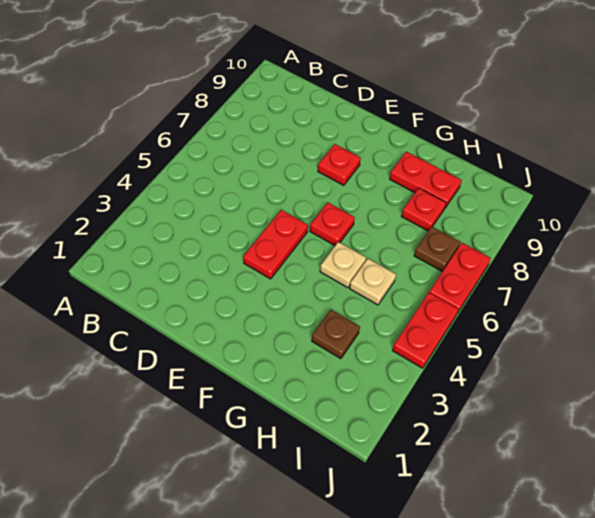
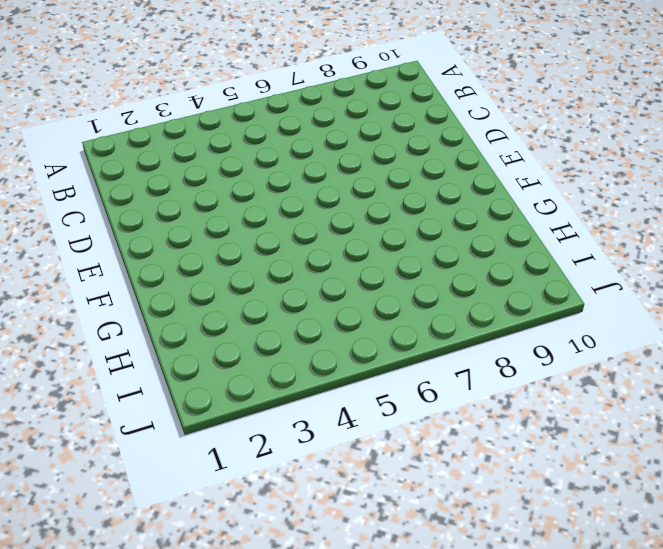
none -> red plate E4:E5 level 1
none -> red plate E8 level 1

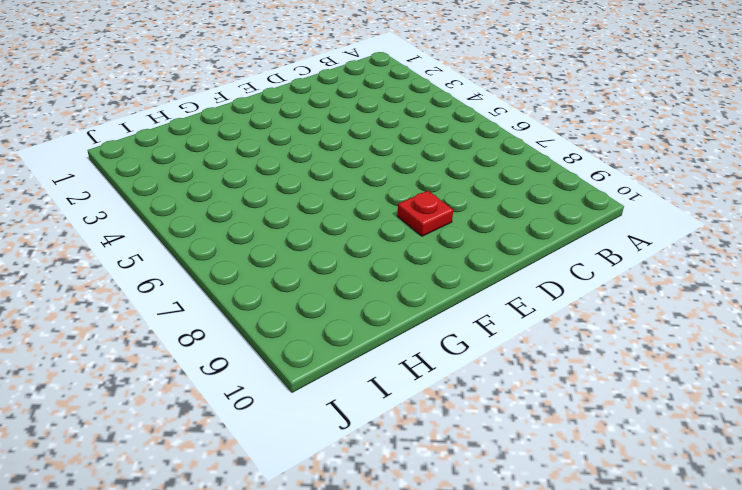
none -> red plate E4:E5 level 1
none -> red plate F6 level 1

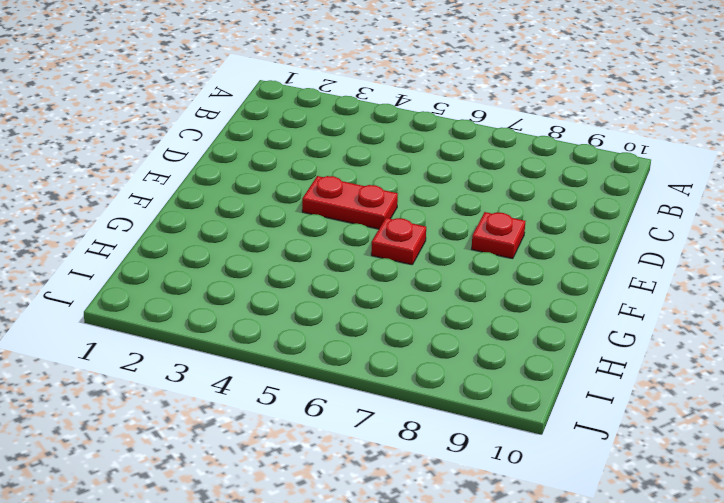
none -> tan plate G5 level 1
none -> red plate G9:H9 level 1

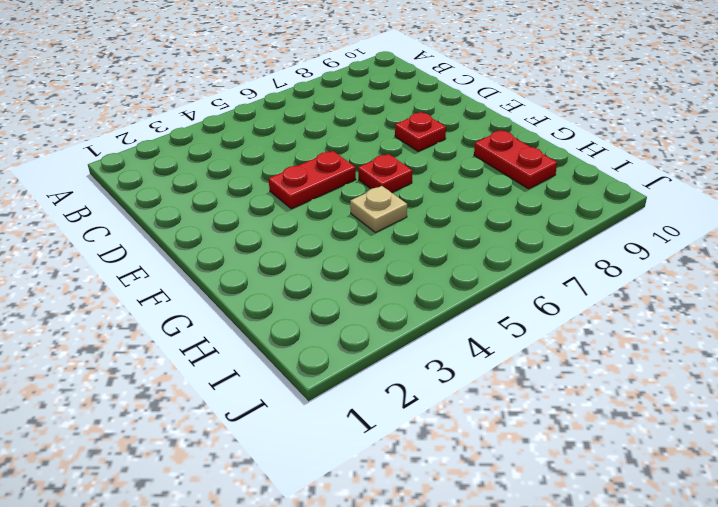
none -> brown plate H3 level 1
none -> tan plate H5 level 1

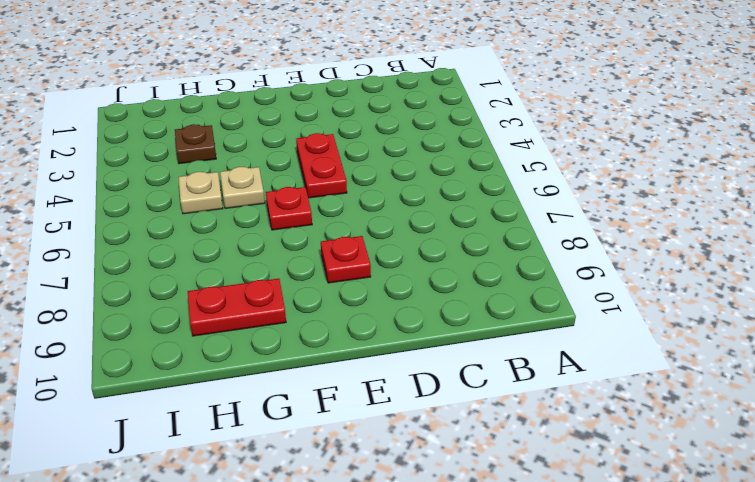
none -> red plate H8 level 1
none -> brown plate I7 level 1

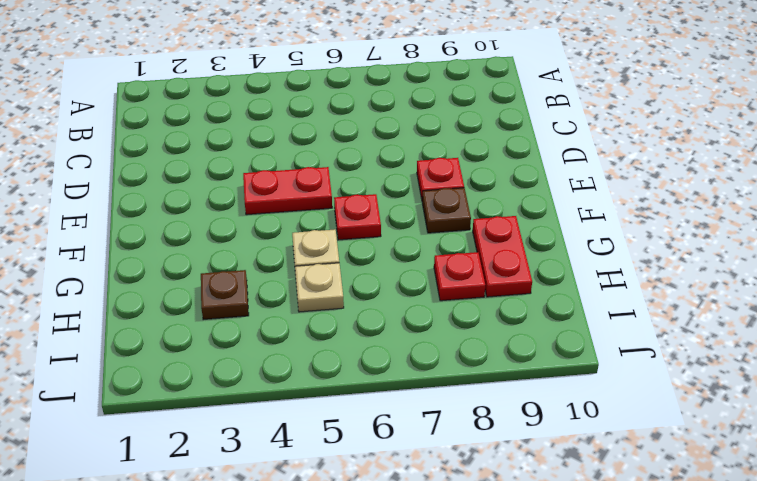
brown plate F8 level 1 -> brown plate I7 level 1
none -> red plate J4:J5 level 1
none -> red plate J6:J7 level 1

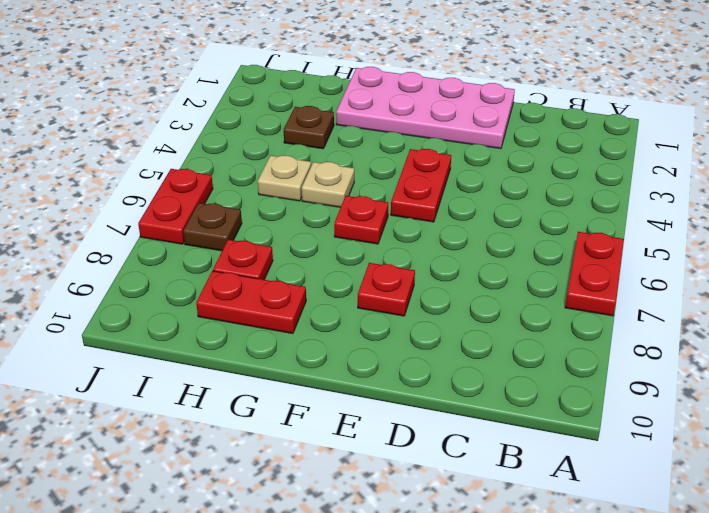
red plate A6:A7 level 1 -> red plate J4:J5 level 1
pink plate D1:G2 level 1 -> none

